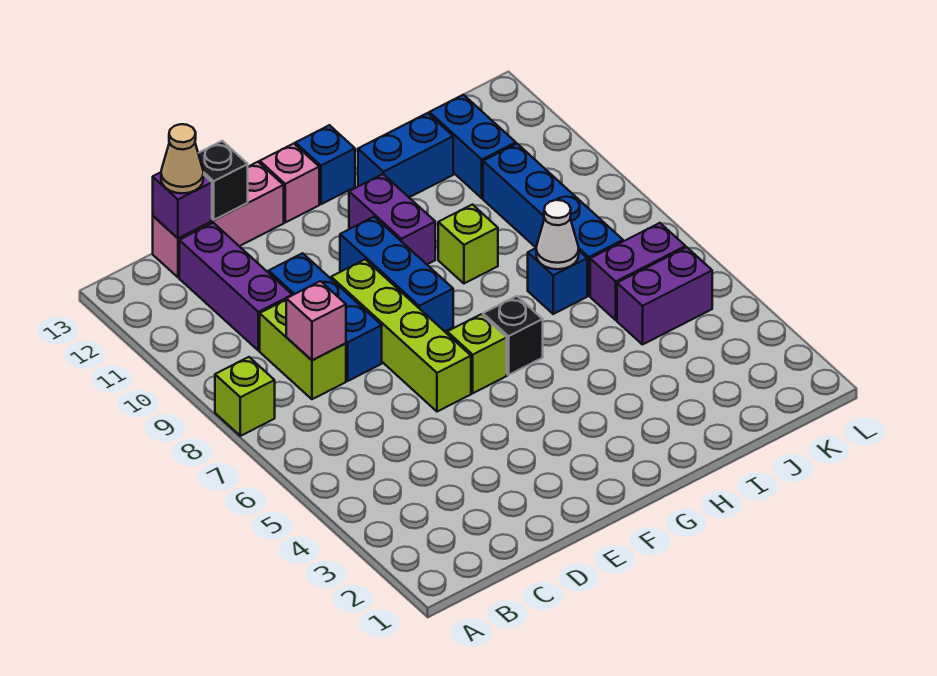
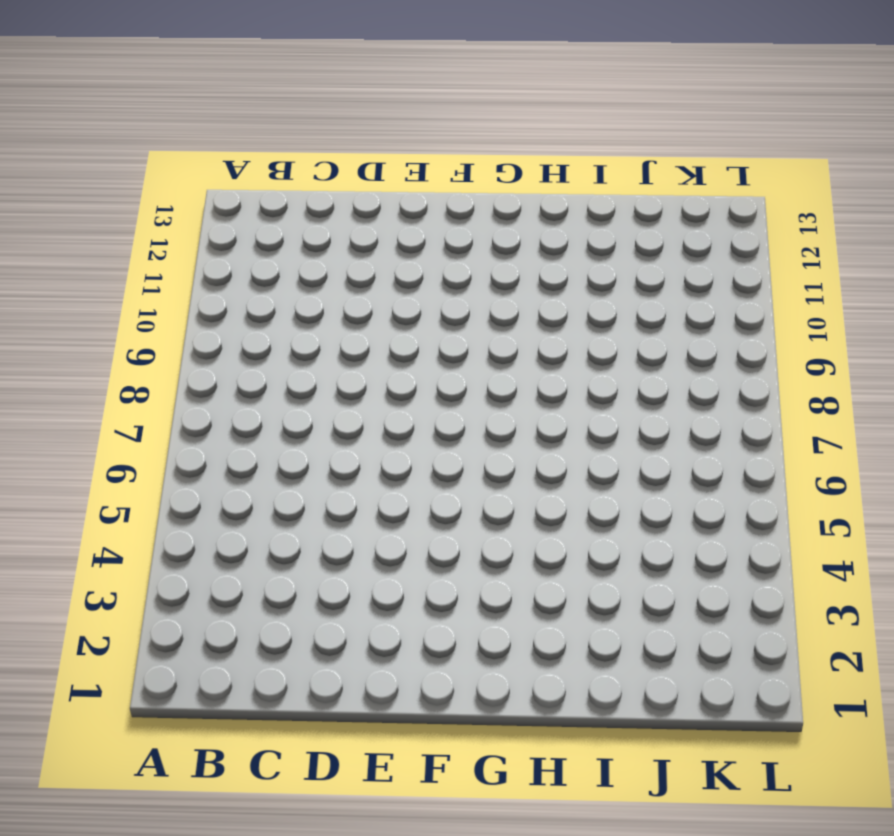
none -> lime brick A8 level 1
none -> lime brick C8:C9 level 1
none -> purple brick C10:C12 level 1

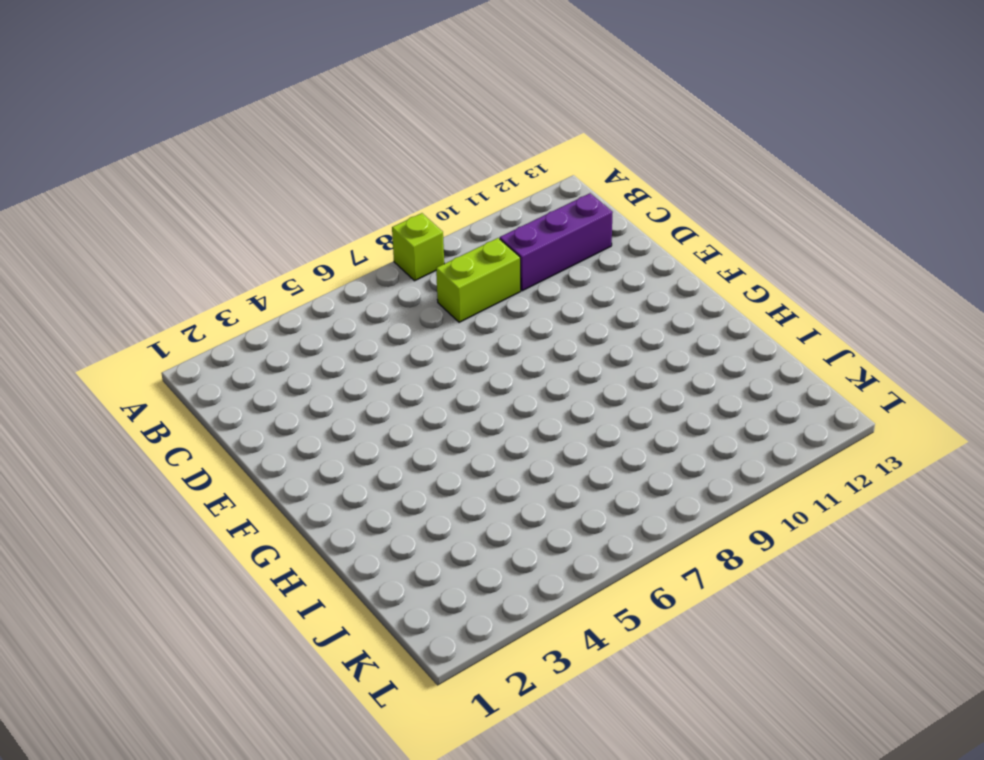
none -> pink brick C13:E13 level 1
none -> blue brick D8:D10 level 1
none -> lime brick E6:E9 level 1

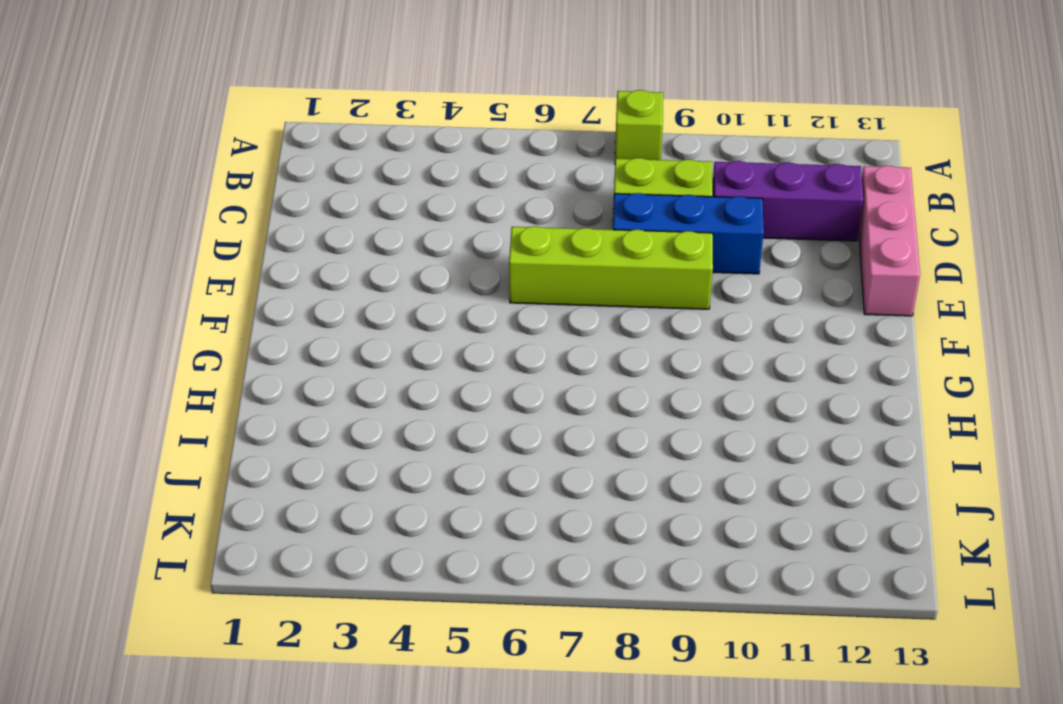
none -> lime brick F6 level 1
none -> blue brick F8:F10 level 1
none -> pink brick F13 level 1

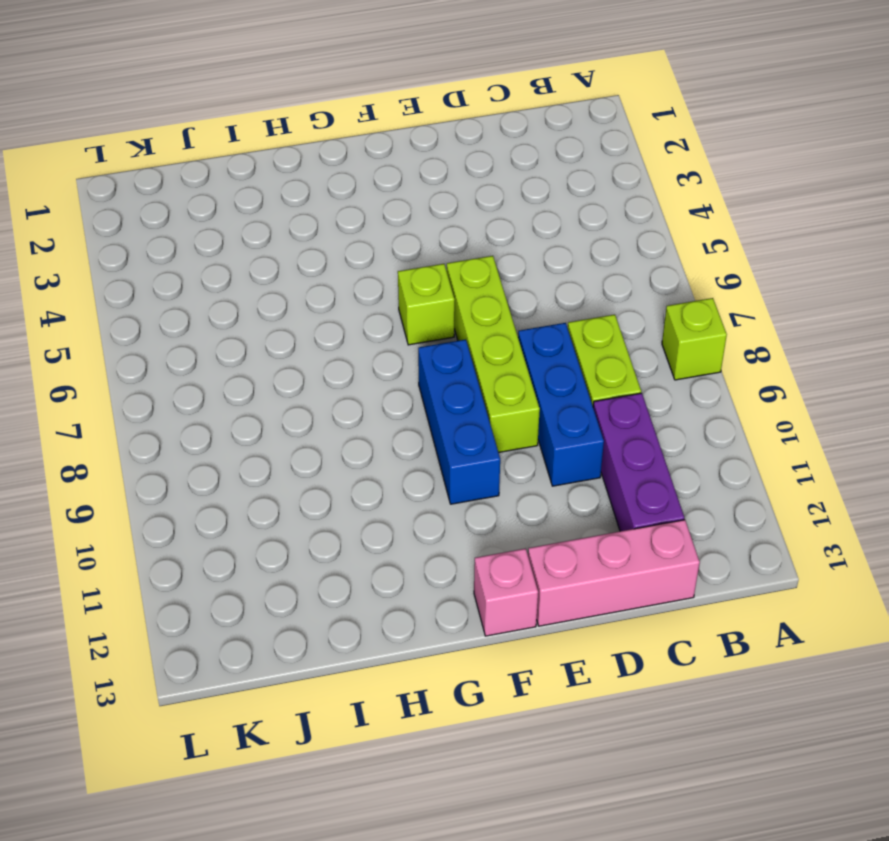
none -> black brick G6 level 1
none -> purple brick G10:G11 level 1
none -> blue brick G13 level 1

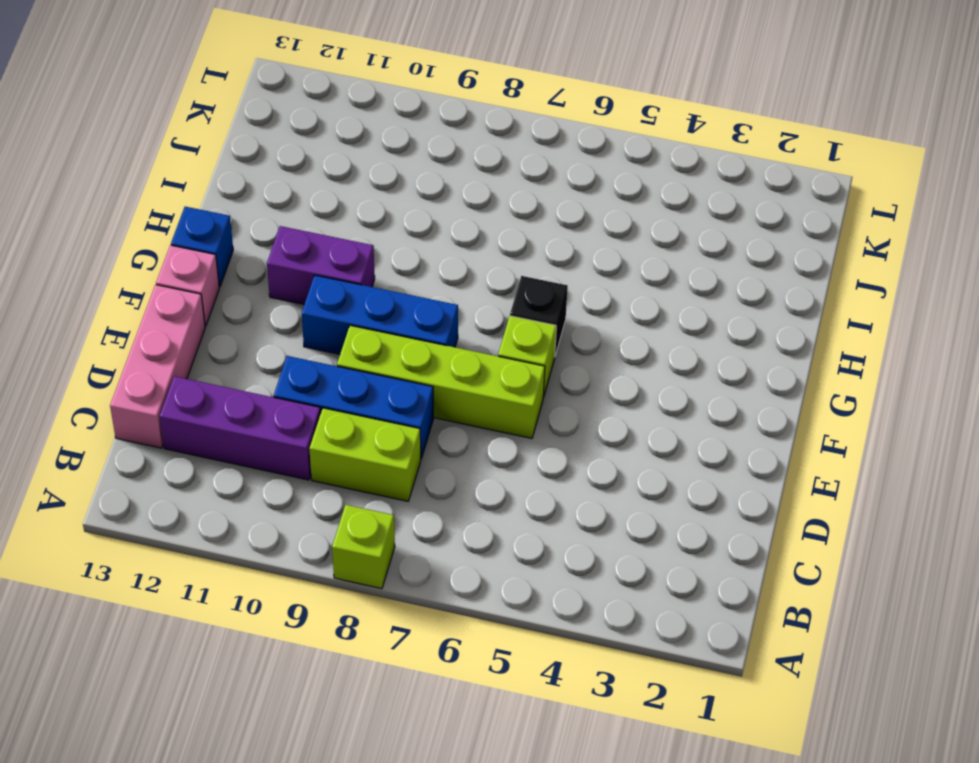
none -> lime brick H9 level 1
none -> blue brick H12:I12 level 1
none -> blue brick I7 level 1

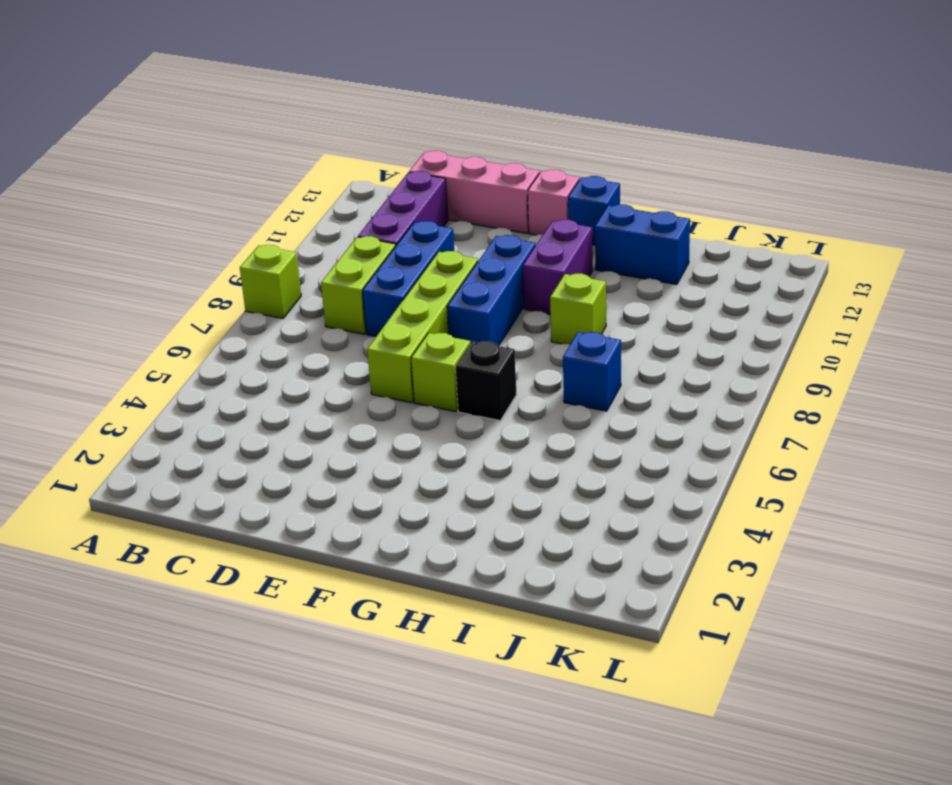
none -> purple brick J5:K5 level 1
none -> purple brick J6:K6 level 1
none -> blue brick J7:J10 level 1

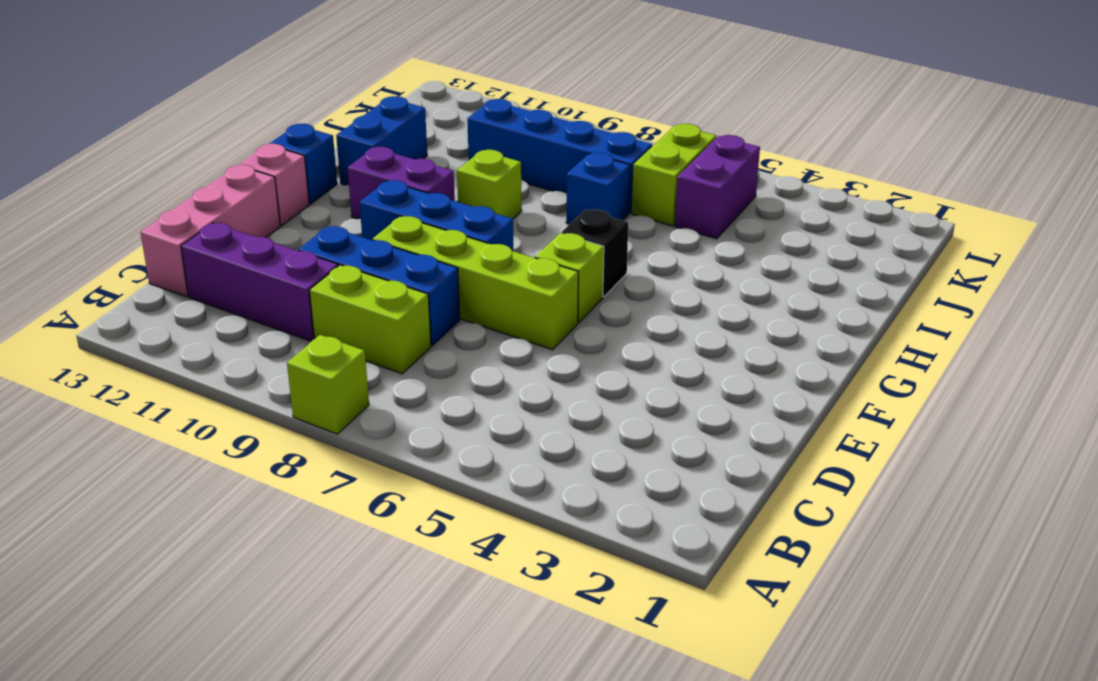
lime brick J6:K6 level 1 -> purple brick J6:K6 level 1
none -> blue brick J11:J12 level 1
none -> pink brick C8 level 2
none -> purple brick C13 level 2

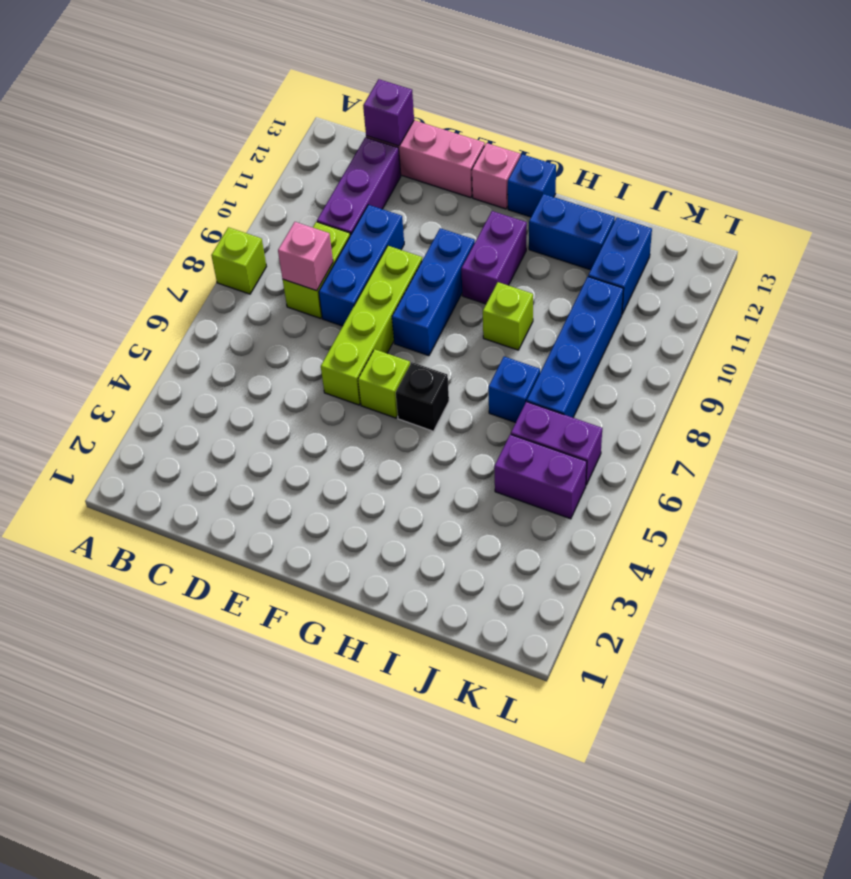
none -> black brick D13 level 2
none -> white cone I7 level 2
none -> tan cone C13 level 3

